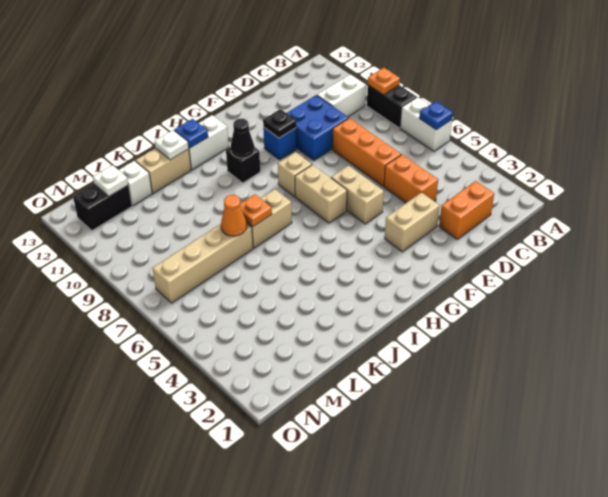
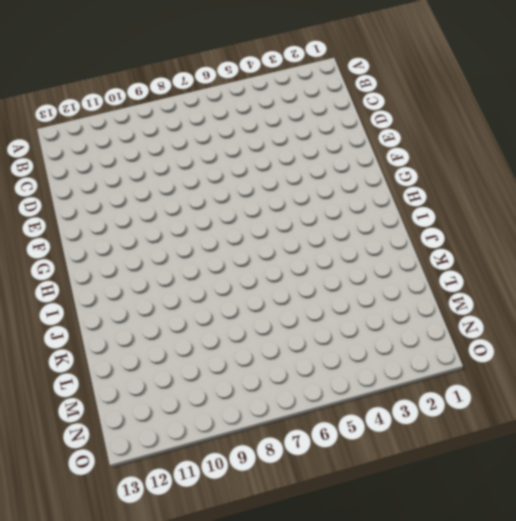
none -> white brick A6:A7 level 1
none -> black brick A8:A9 level 1
none -> white brick B10:C10 level 1

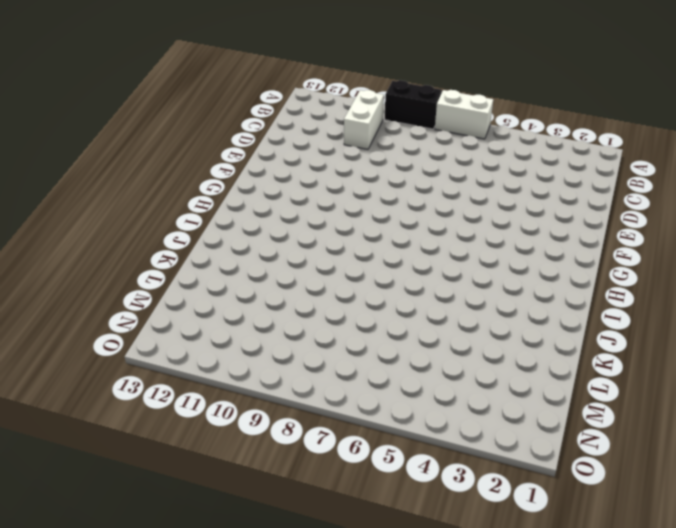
none -> orange brick C2:D2 level 1
none -> orange brick D4:D5 level 1
none -> orange brick D6:D8 level 1

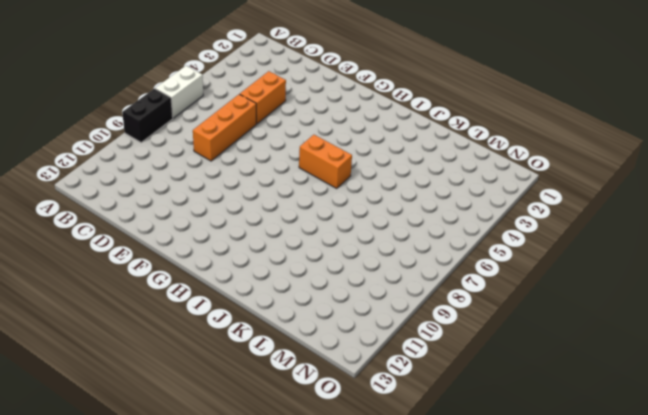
orange brick H6:I6 level 1 -> orange brick C2:D2 level 1
none -> white brick B10:C10 level 1
none -> blue brick D9:E10 level 1
none -> tan brick E3:F3 level 1

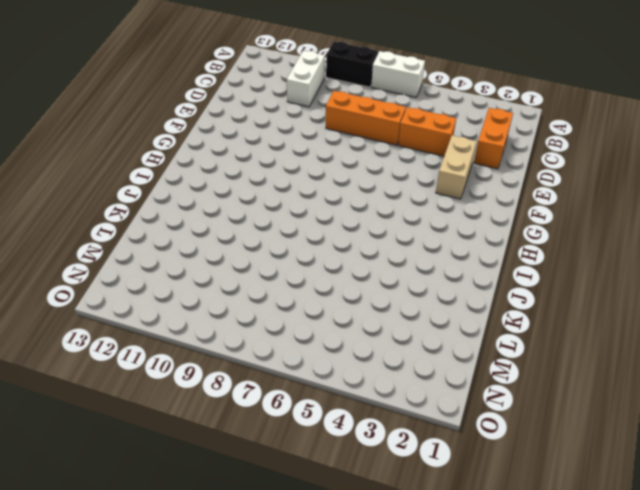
none -> blue brick D9:E10 level 1
none -> tan brick F5:F6 level 1
none -> blue brick F10 level 1

